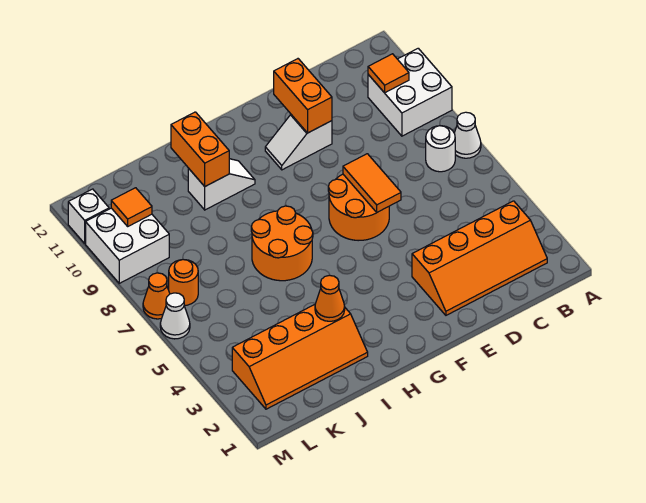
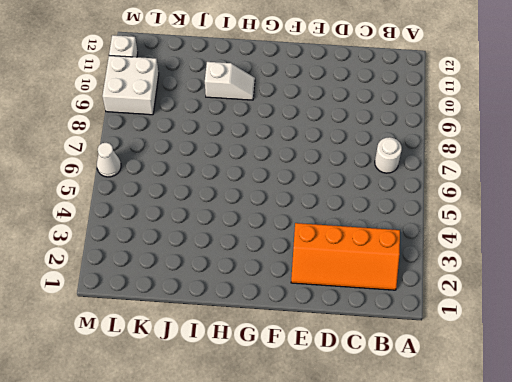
none -> white cone A7 level 1
none -> white brick A9:B10 level 1
none -> orange round brick E6:F7 level 1

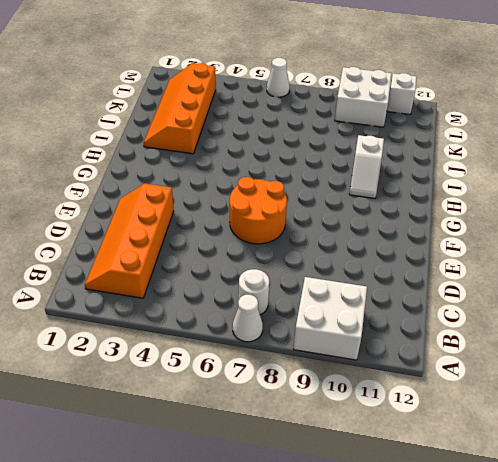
none -> white slope E10:F10 level 1 top E
none -> orange round brick H6:I7 level 1
none -> orange round brick L7 level 1

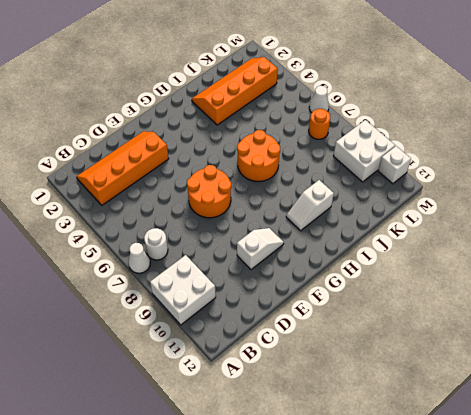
none -> orange cone M7 level 1
none -> orange tile B10 level 2
none -> orange tile E6:E7 level 2

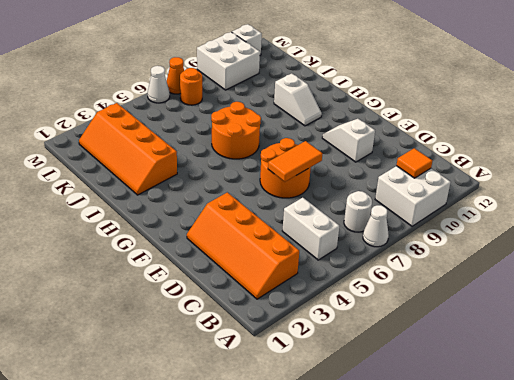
white brick B5:C5 level 1 -> none
none -> orange brick E10:E11 level 2
none -> orange cone I3 level 2
none -> orange brick I10:I11 level 2

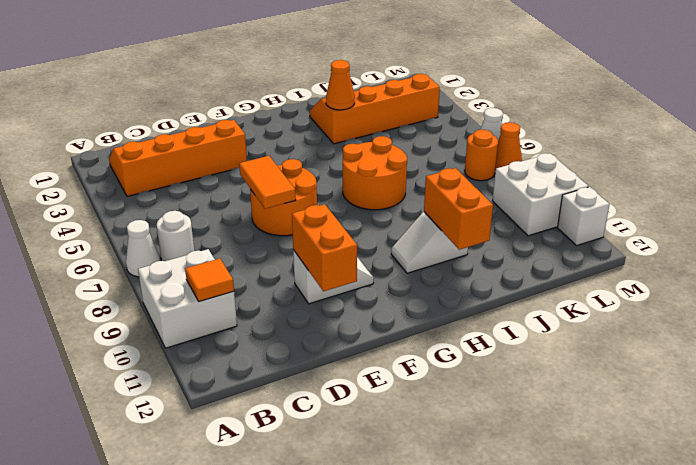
none -> orange tile L10 level 2

